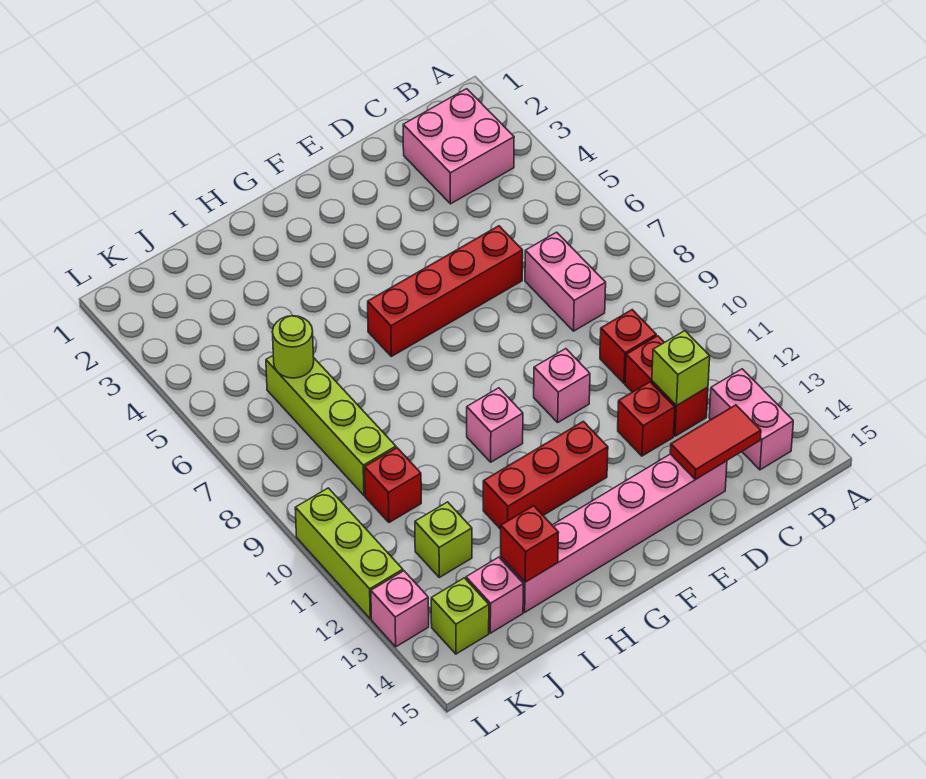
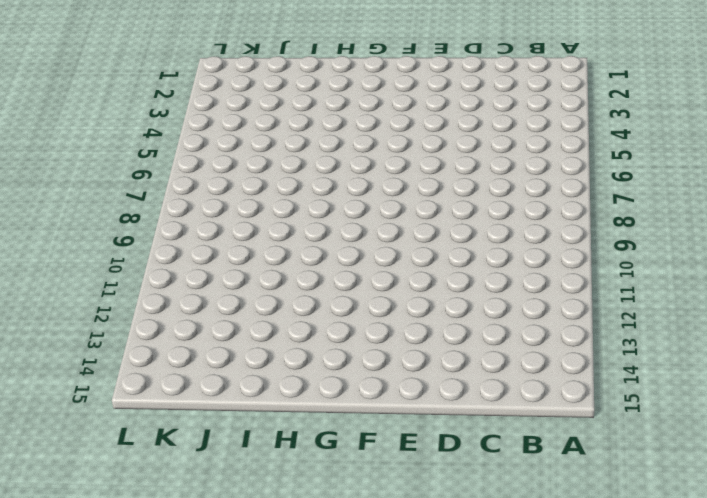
none -> pink brick B2:C3 level 1
none -> pink brick B13:B14 level 1
none -> pink brick C7:C8 level 1

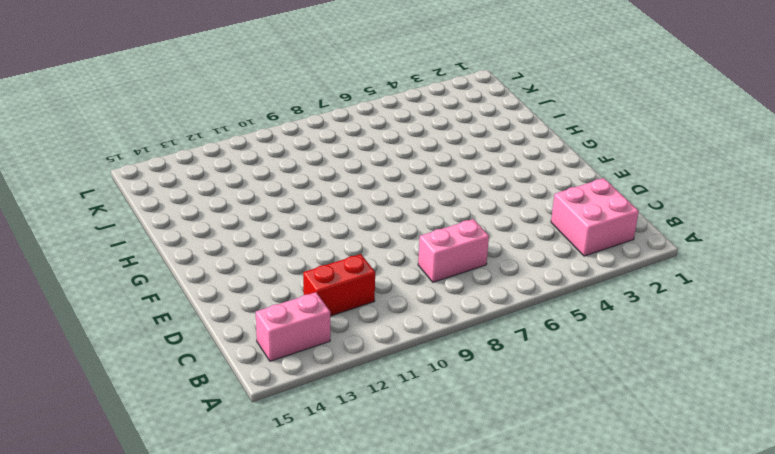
none -> red brick C10 level 1
none -> red brick D6:G6 level 1
none -> red brick D12 level 1

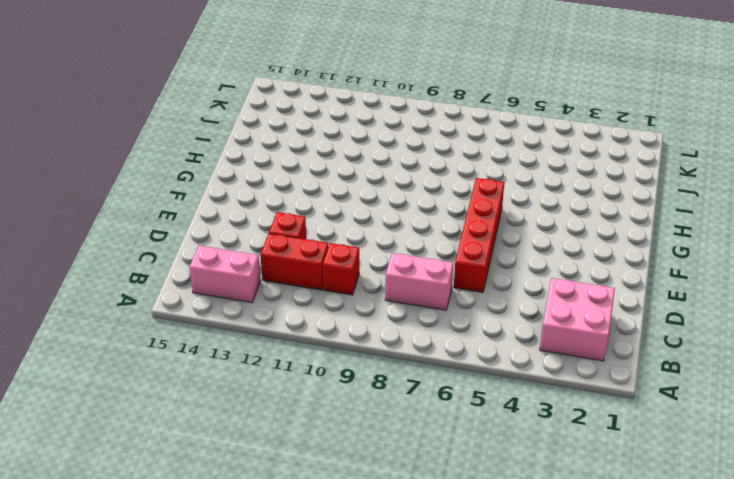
none -> pink brick D14:I14 level 1
none -> pink brick E10 level 1
none -> red brick F12:H12 level 1

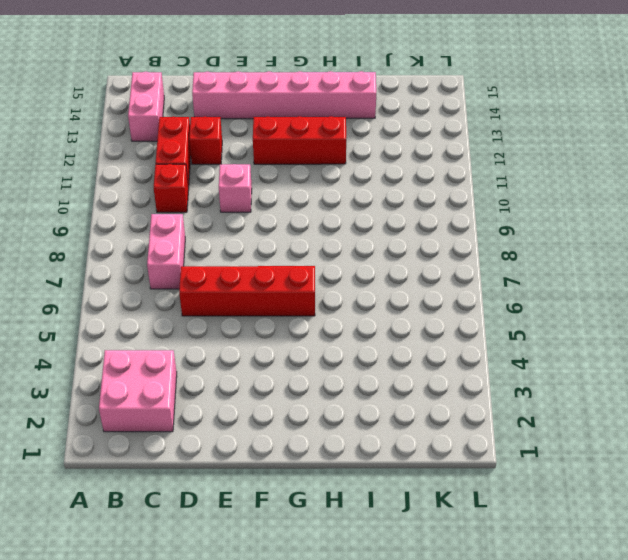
none -> pink brick G10 level 1
none -> lime brick J6:J9 level 1
none -> red brick J10 level 1

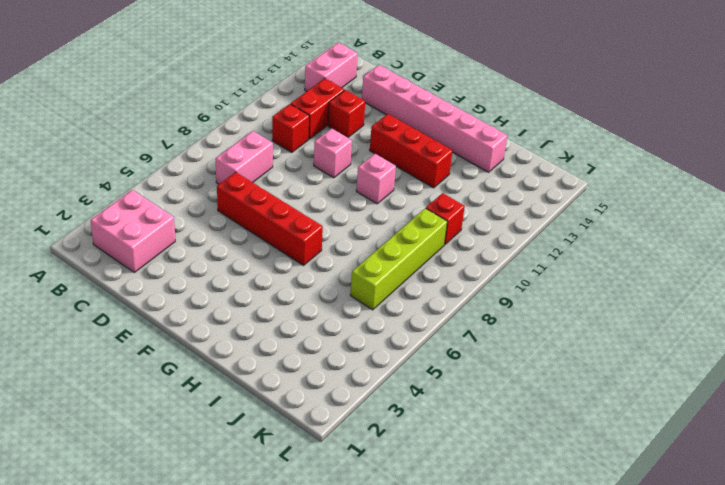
none -> lime brick J12 level 1
none -> pink brick J14 level 1
none -> lime brick K14 level 1

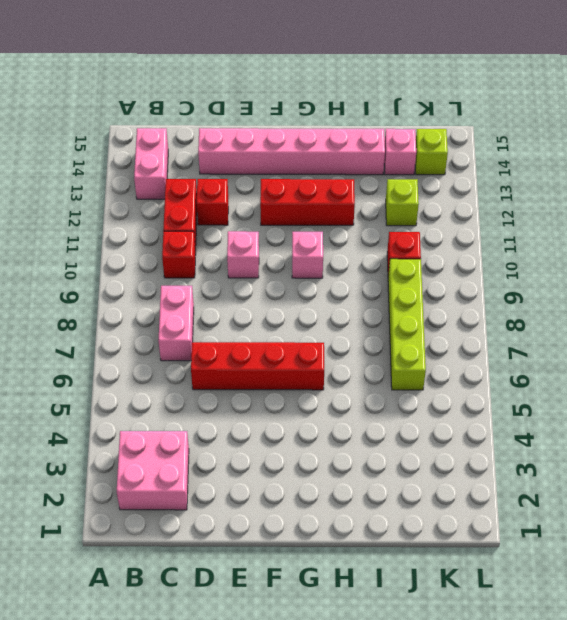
none -> lime brick L10:L12 level 1
none -> pink brick L13 level 1
none -> lime brick C12 level 2

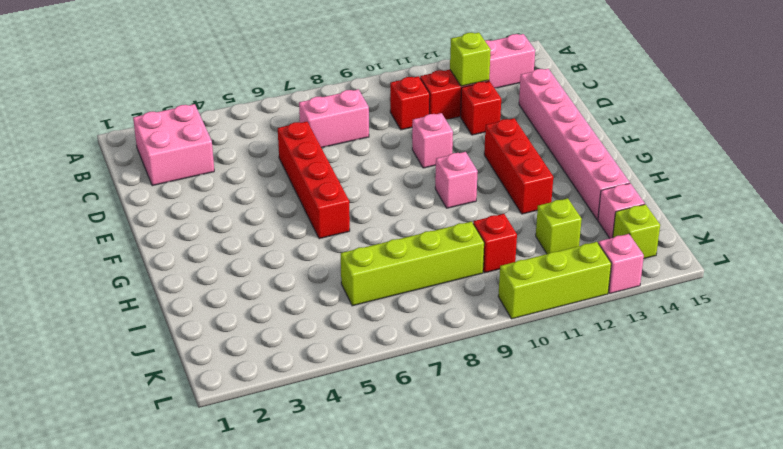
none -> red tile C14:D14 level 2
none -> red brick I14 level 2
none -> lime round brick J6 level 2

